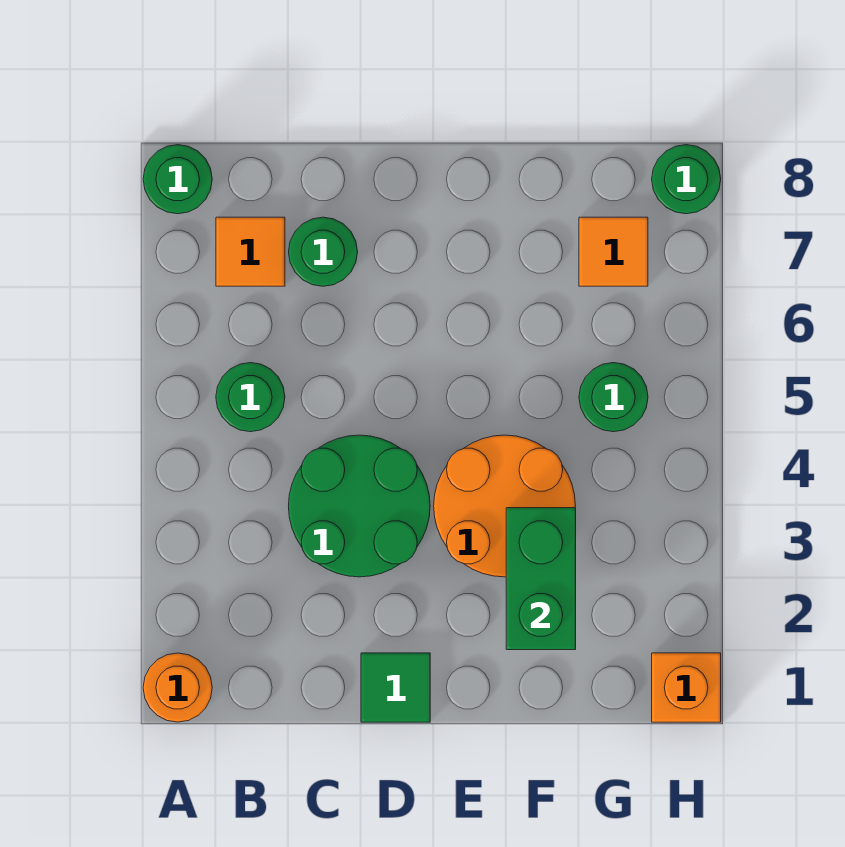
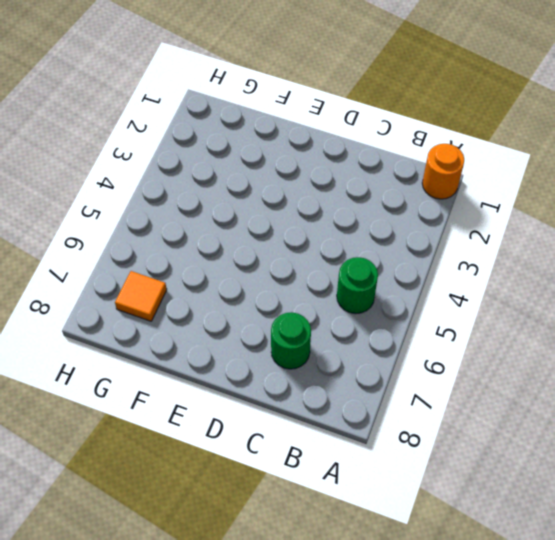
none -> green round brick A8 level 1
none -> orange tile B7 level 1
none -> green round brick C3:D4 level 1

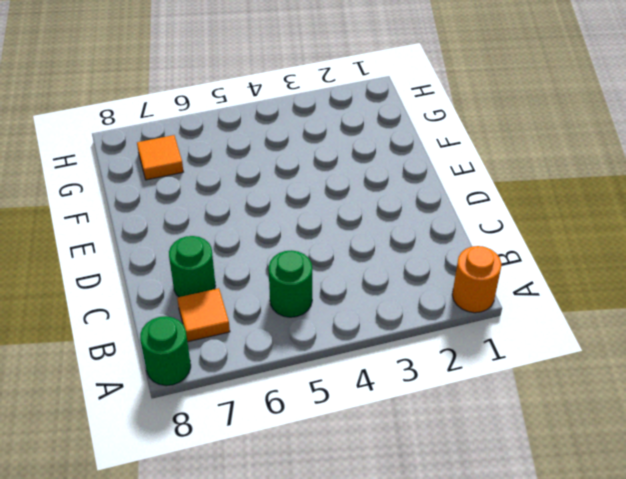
none -> green round brick C3:D4 level 1
none -> green tile D1 level 1
none -> orange round brick E3:F4 level 1

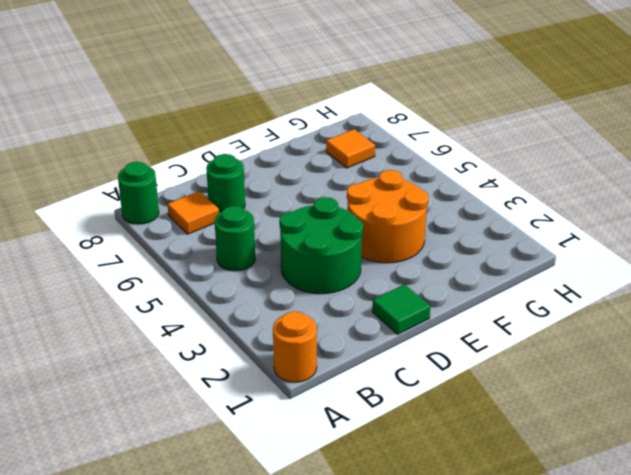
none -> green round brick G5 level 1
none -> orange brick H1 level 1
none -> green round brick H8 level 1

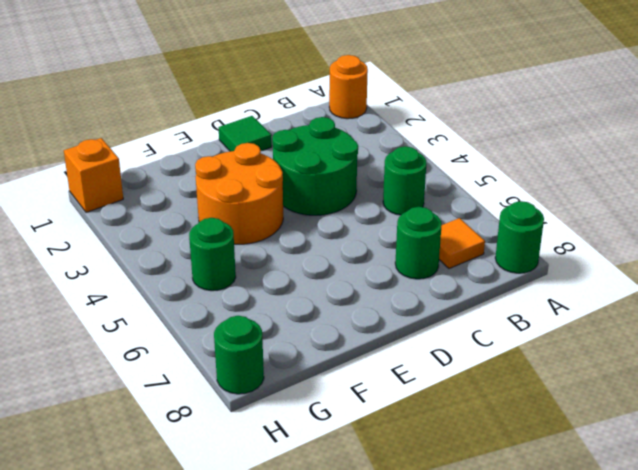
none -> orange tile G7 level 1
none -> green brick F2:F3 level 2

